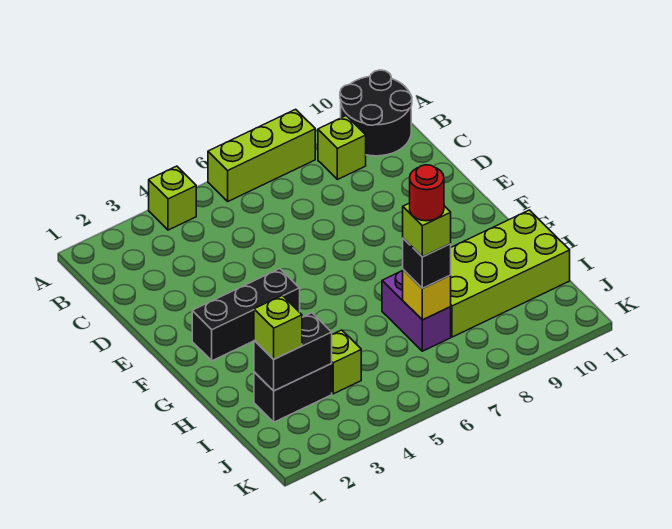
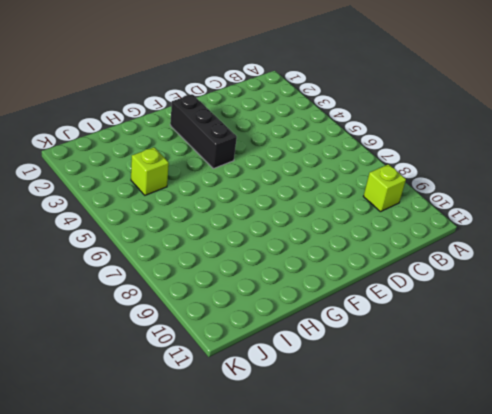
none -> lime brick A4 level 1
none -> lime brick A6:A8 level 1
none -> black round brick A10:B11 level 1

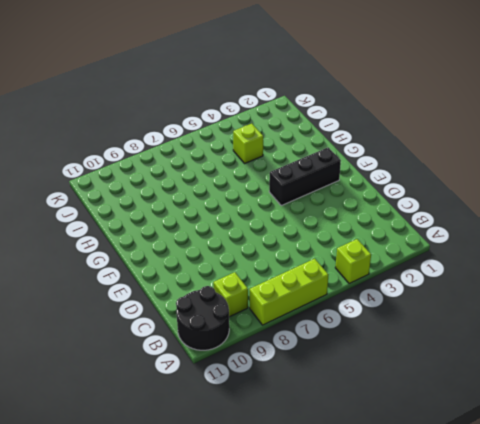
none -> purple brick H7:I7 level 1
none -> lime brick H8:I11 level 1
none -> black brick I2:I3 level 1

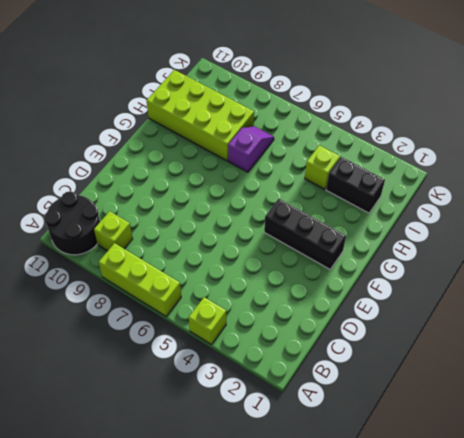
purple slope H7:I7 level 1 top H -> purple brick H7:I7 level 1
none -> black brick I2:I3 level 2
none -> yellow brick I7 level 2
none -> lime brick I2 level 3

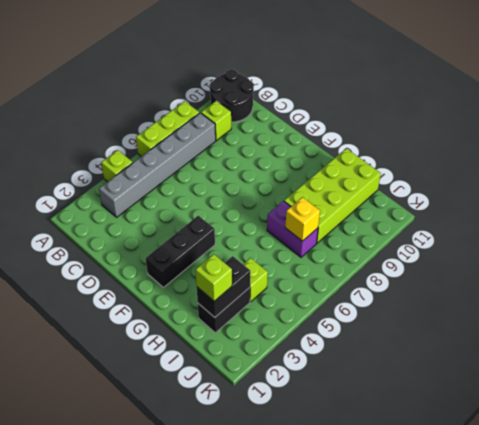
grey brick B3:B8 level 1 -> none
none -> black brick I7 level 3
none -> lime brick I7 level 4
none -> red round brick I7 level 5

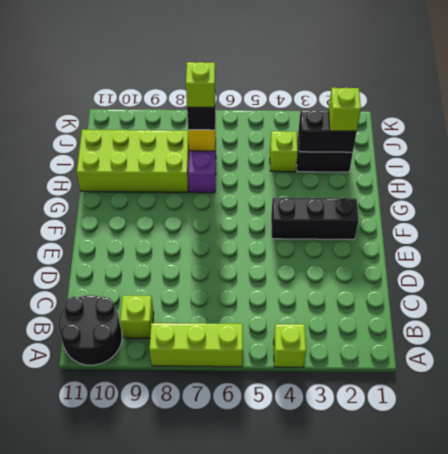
none -> red round brick I7 level 5

